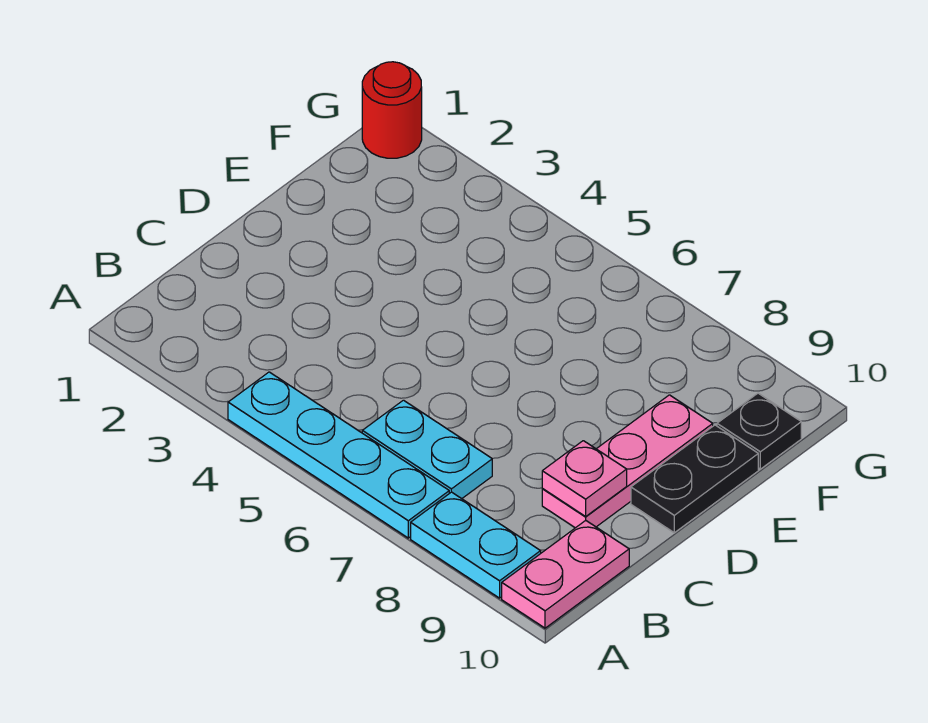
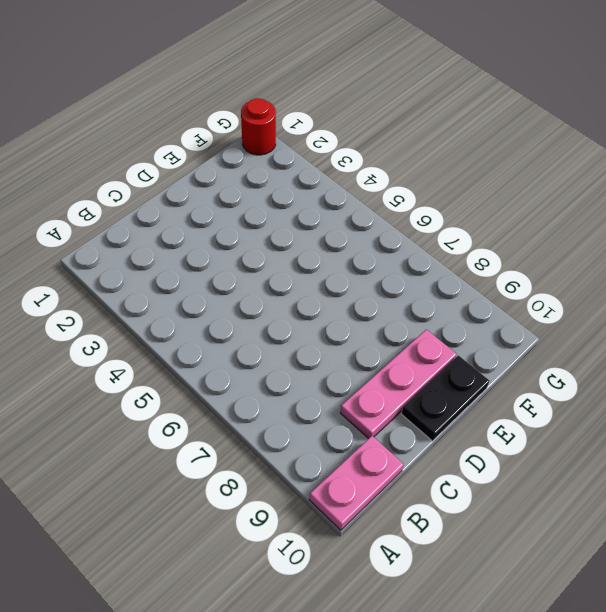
none -> cyan plate A4:A7 level 1
none -> cyan plate A8:A9 level 1

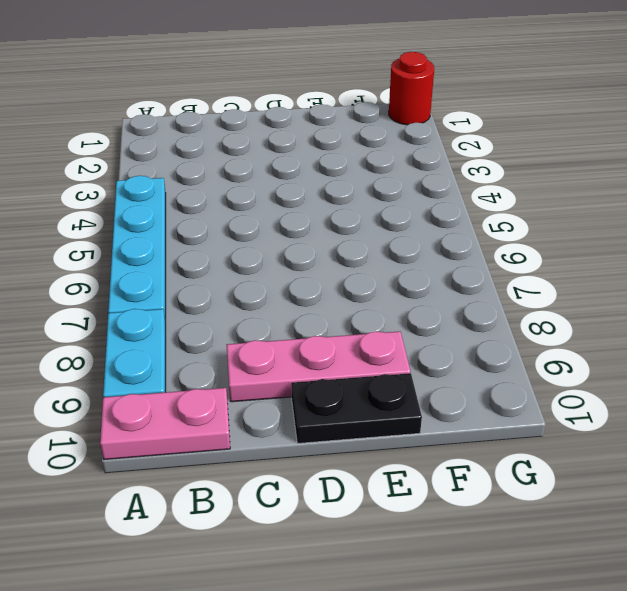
none -> cyan plate B6:B7 level 1
none -> black plate F10 level 1

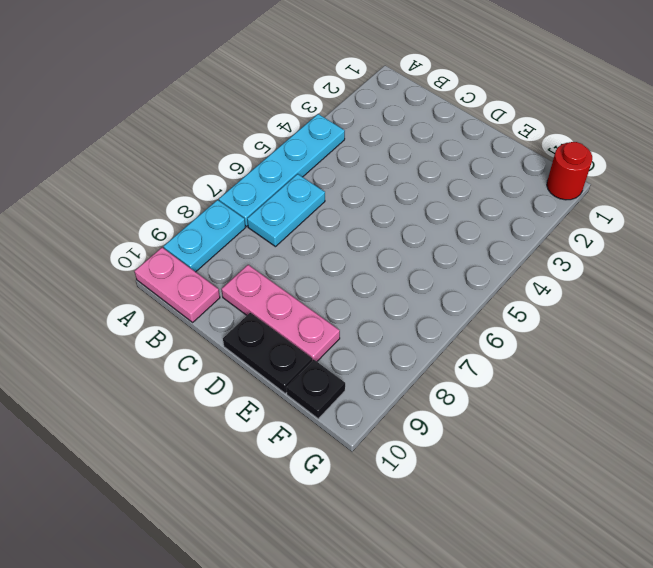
none -> pink plate C9 level 2

